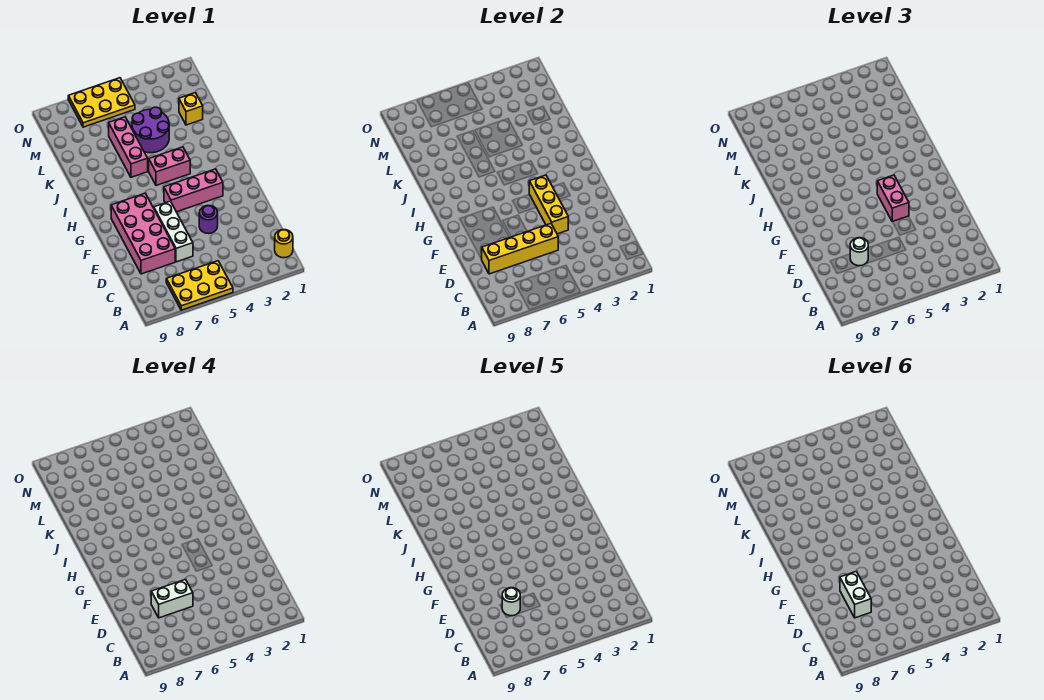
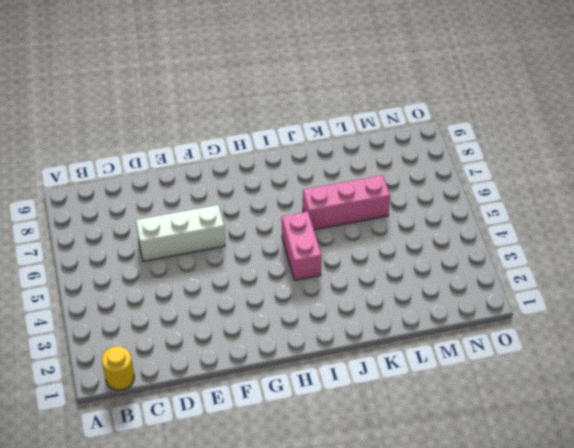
none -> yellow plate A5:B7 level 1
none -> pink brick D7:G8 level 1
none -> purple round brick E4 level 1

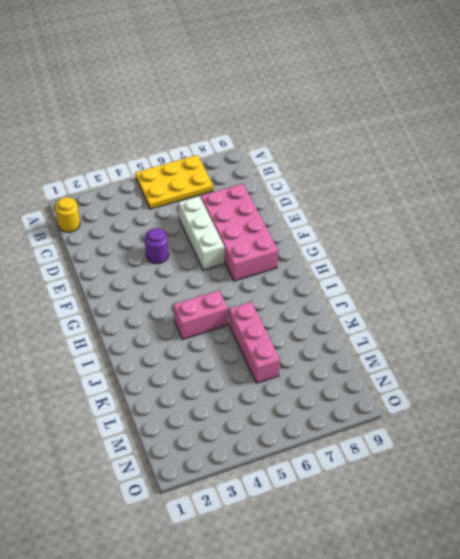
none -> pink brick G3:G5 level 1
none -> purple round brick K4:L5 level 1
none -> yellow brick L2 level 1

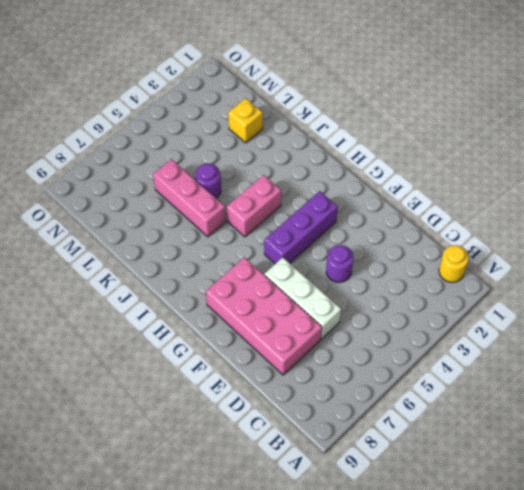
purple brick G3:G5 level 1 -> pink brick G3:G5 level 1
purple round brick K5 level 1 -> purple round brick K4:L5 level 1
none -> yellow plate A5:B7 level 1
none -> yellow plate N5:O7 level 1
none -> yellow brick D5:D8 level 2

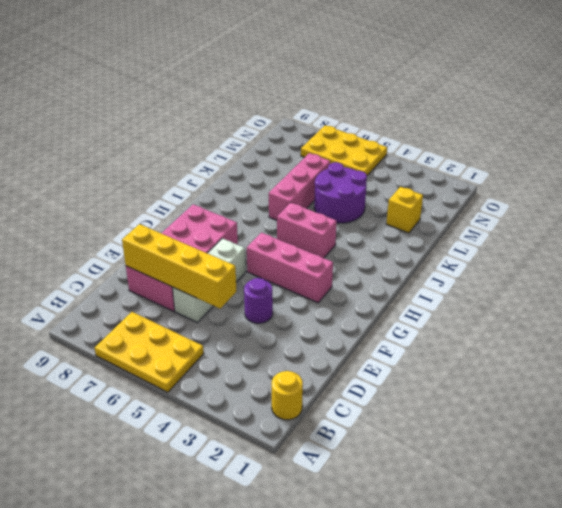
none -> yellow brick E4:G4 level 2
none -> white round brick D7 level 3
none -> pink brick F4:G4 level 3

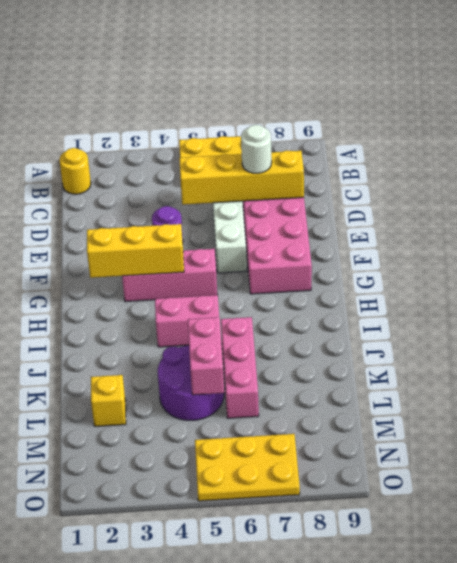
yellow brick G2:G4 level 2 -> yellow brick E4:G4 level 2
pink brick K5:L5 level 2 -> pink brick F4:G4 level 3
none -> white brick D6:D7 level 4
none -> white round brick D7 level 5
none -> white brick D7:E7 level 6

